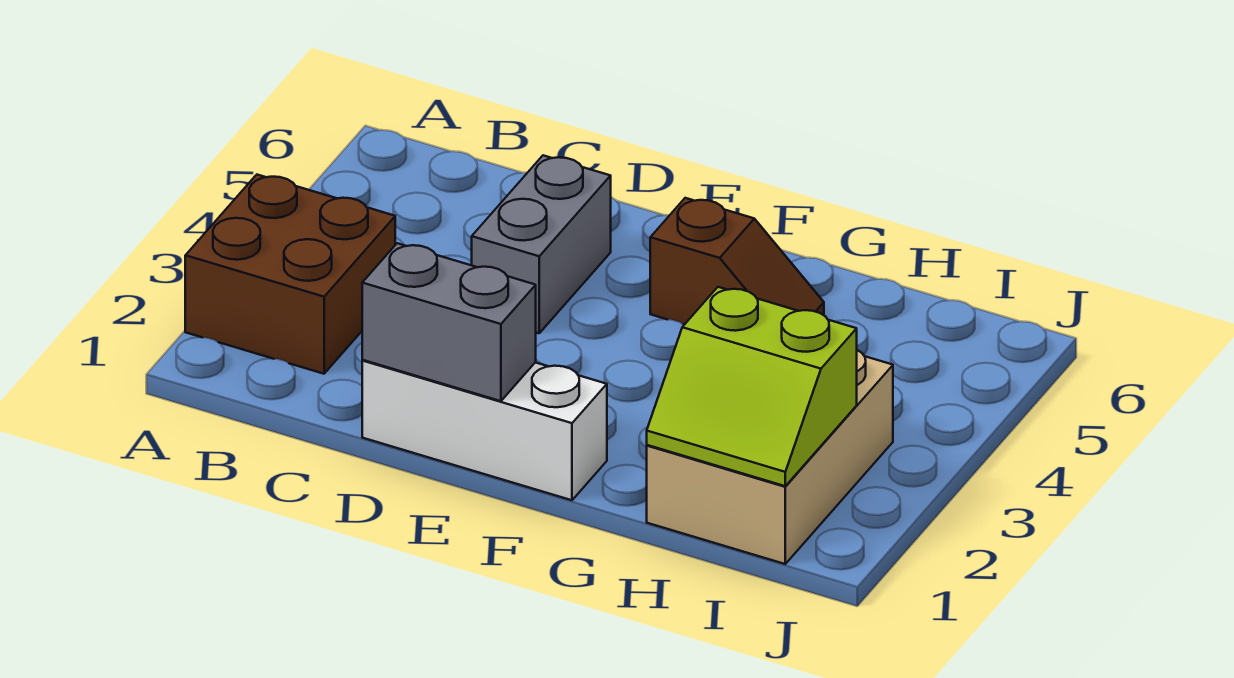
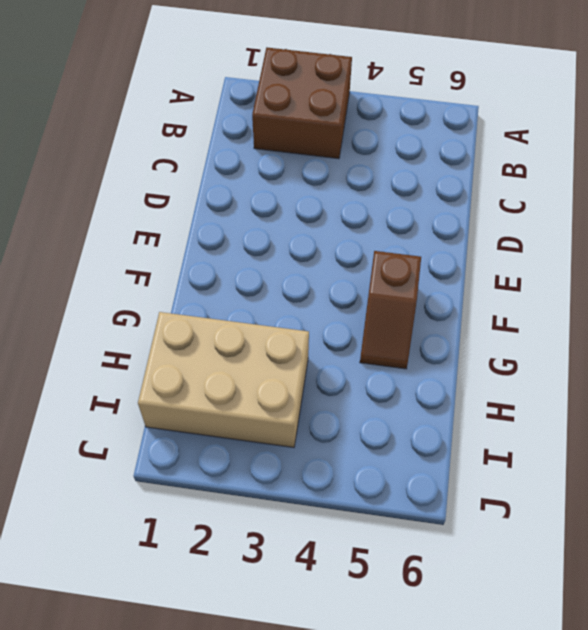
none -> white brick D1:F1 level 1
none -> grey brick D4:D5 level 1

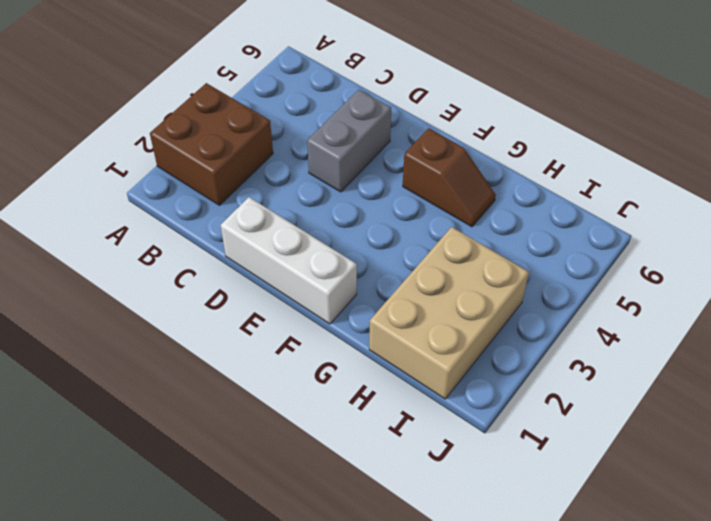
none -> grey brick D1:E1 level 2
none -> lime slope H1:I2 level 2 top 2

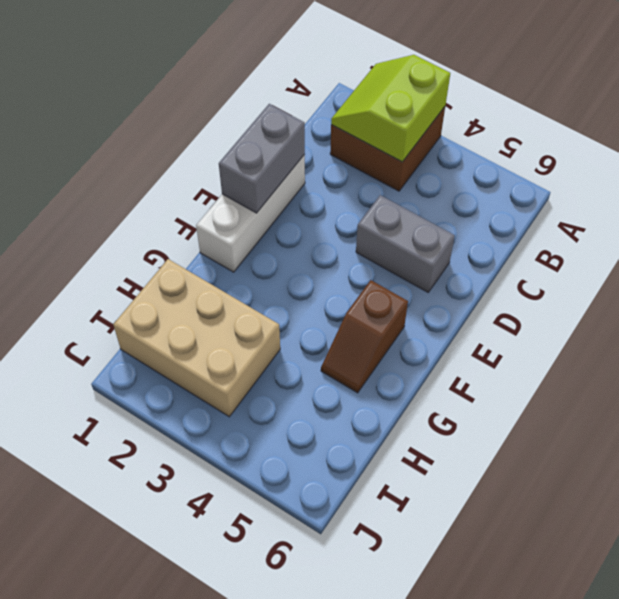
lime slope A2:B3 level 2 top 3 -> lime slope H1:I2 level 2 top 2

